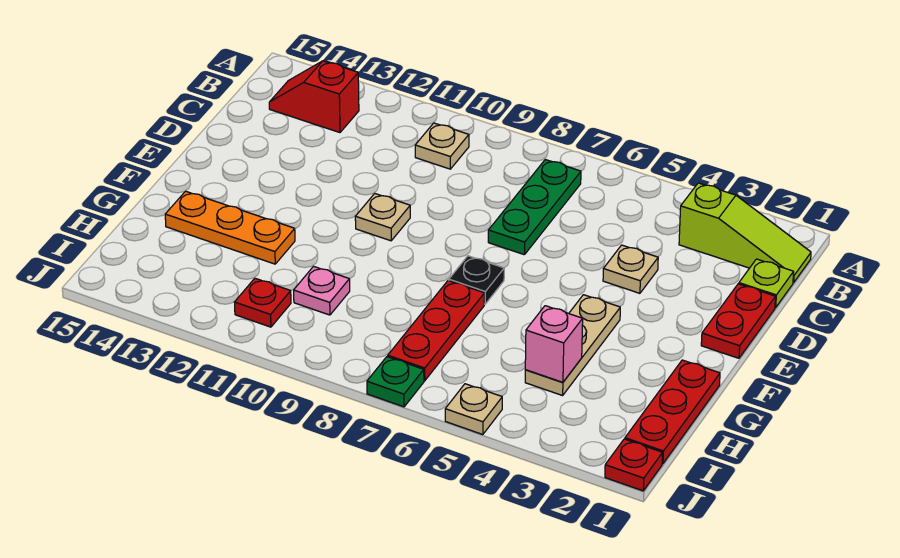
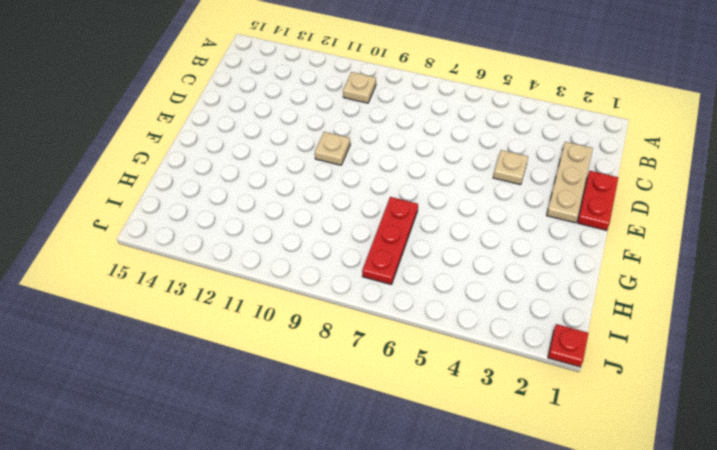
tan plate C2:E2 level 1 -> tan plate F4:H4 level 1
none -> lime slope B1:B3 level 1 top 3
none -> green plate B7:D7 level 1
none -> red slope B13:B14 level 1 top 13

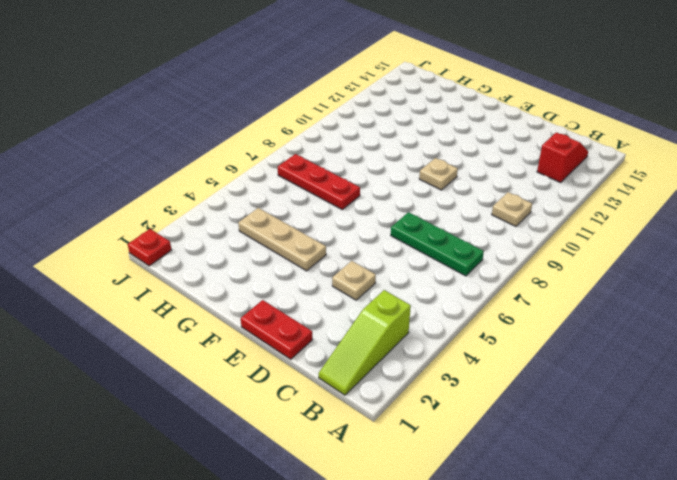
none -> lime plate C1 level 1
none -> black plate F7 level 1
none -> red plate G1:I1 level 1

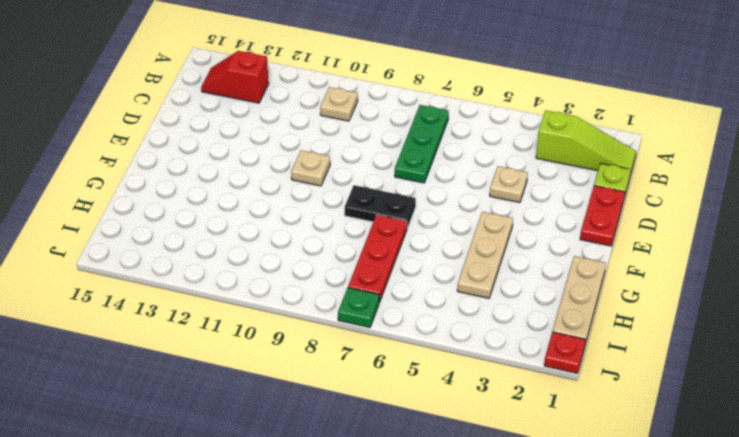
black plate F7:F8 level 1 -> black plate F7 level 1
tan plate G1:I1 level 1 -> red plate G1:I1 level 1
none -> orange plate G12:G14 level 1
none -> pink plate H10 level 1
none -> red plate I11 level 1

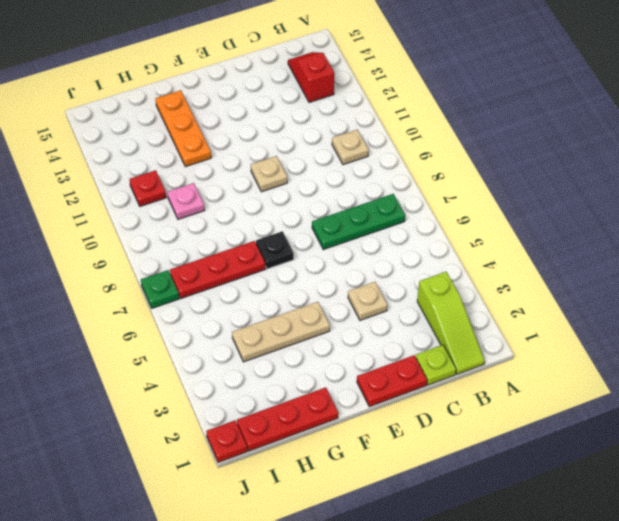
none -> tan plate J5 level 1
none -> pink brick H4 level 2

